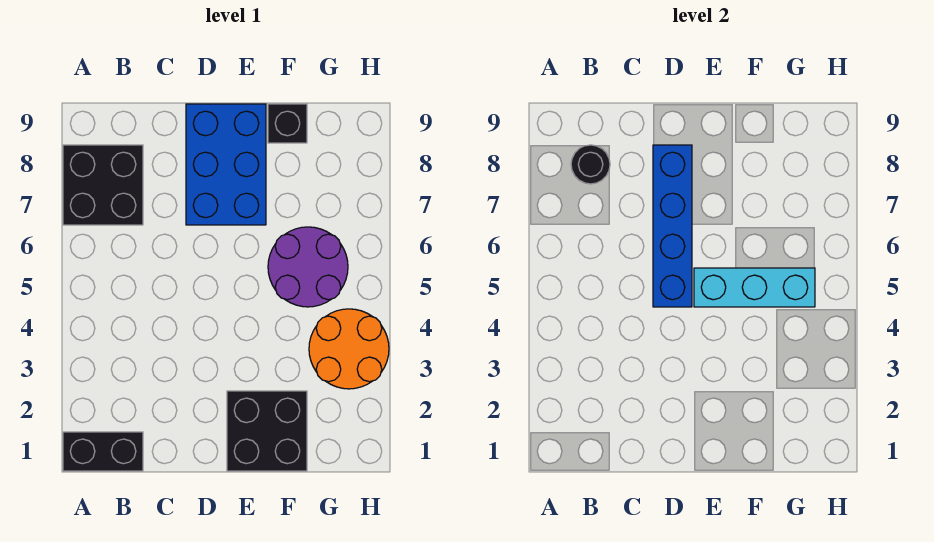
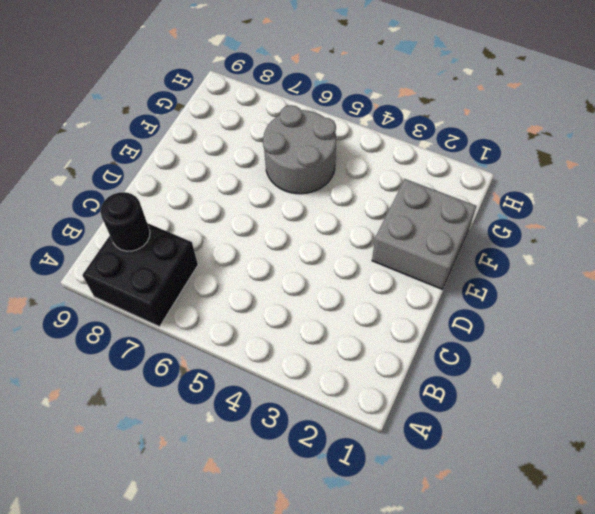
grey brick E1:F2 level 1 -> black brick E1:F2 level 1
grey round brick F5:G6 level 1 -> purple round brick F5:G6 level 1
none -> black brick A1:B1 level 1
none -> blue brick D7:E9 level 1

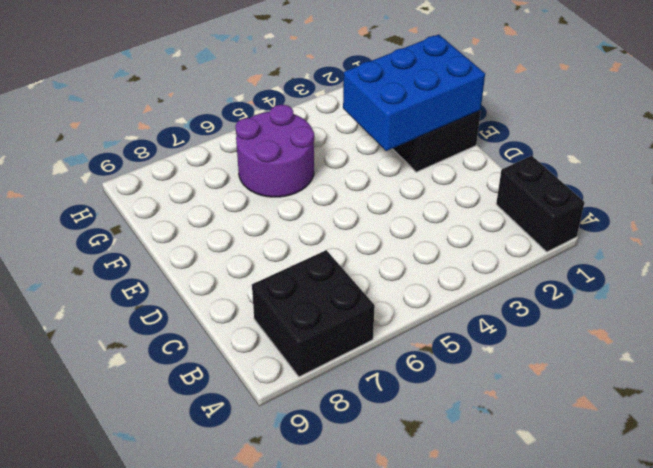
blue brick E1:F3 level 2 -> blue brick D7:E9 level 1
none -> black brick F9 level 1
none -> orange round brick G3:H4 level 1

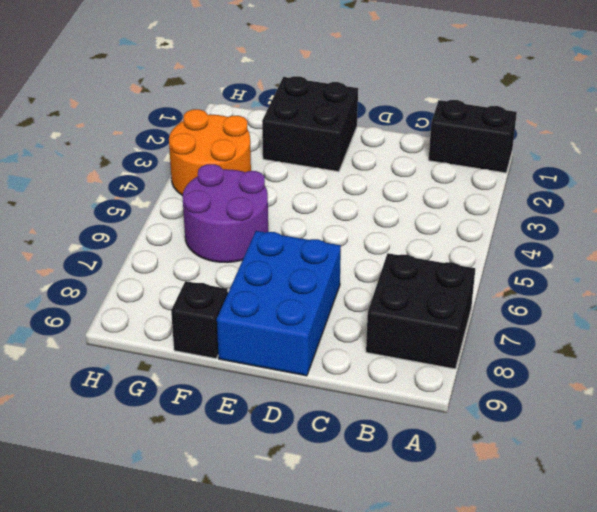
none -> black round brick B8 level 2
none -> blue brick D5:D8 level 2

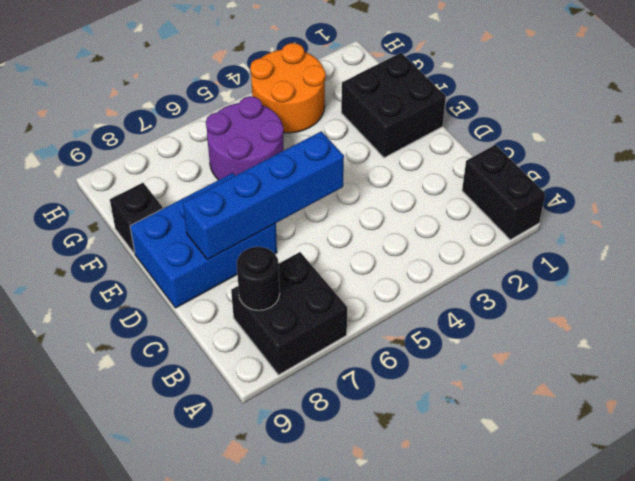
none -> cyan brick E5:G5 level 2

